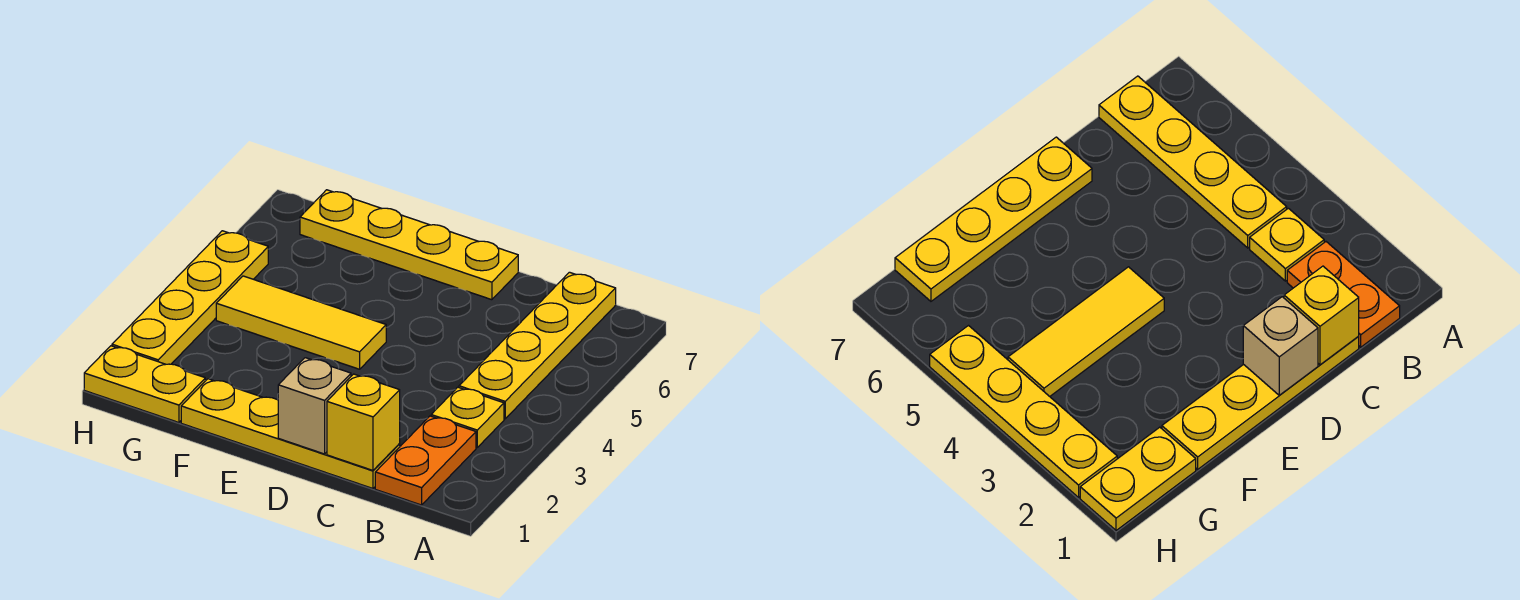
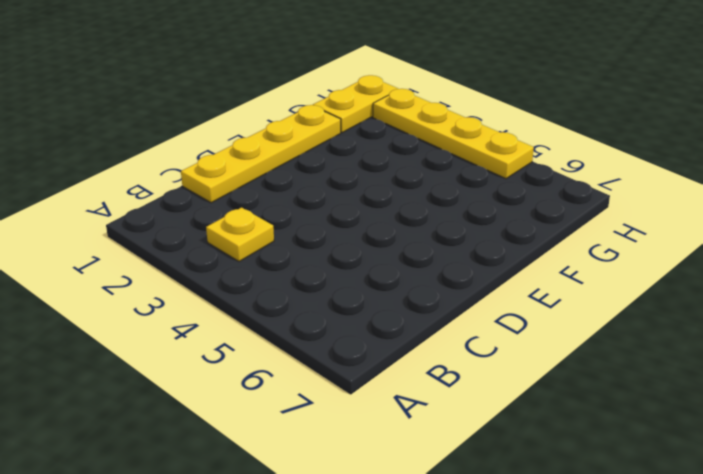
none -> orange plate B1:B2 level 1
none -> yellow plate B4:B7 level 1

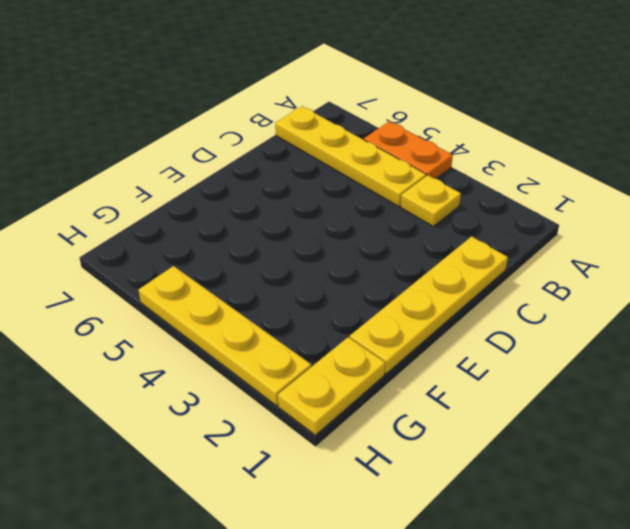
orange plate A4:A5 level 1 -> orange plate B1:B2 level 1
none -> yellow plate D7:G7 level 1
none -> yellow tile E4:G4 level 1

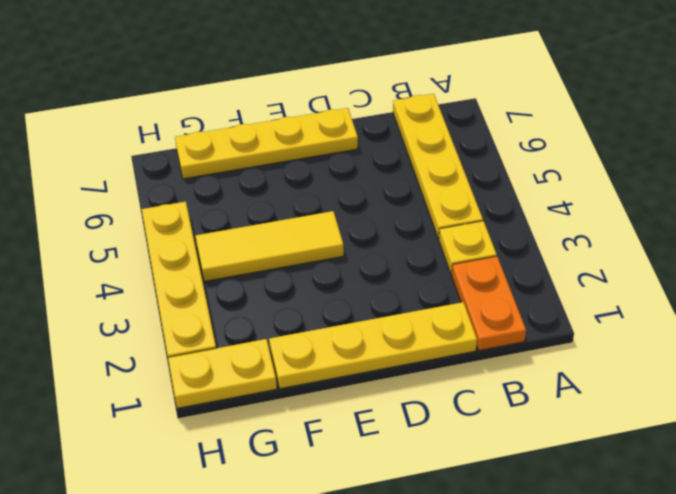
none -> yellow brick C1 level 2
none -> tan brick D1 level 2

